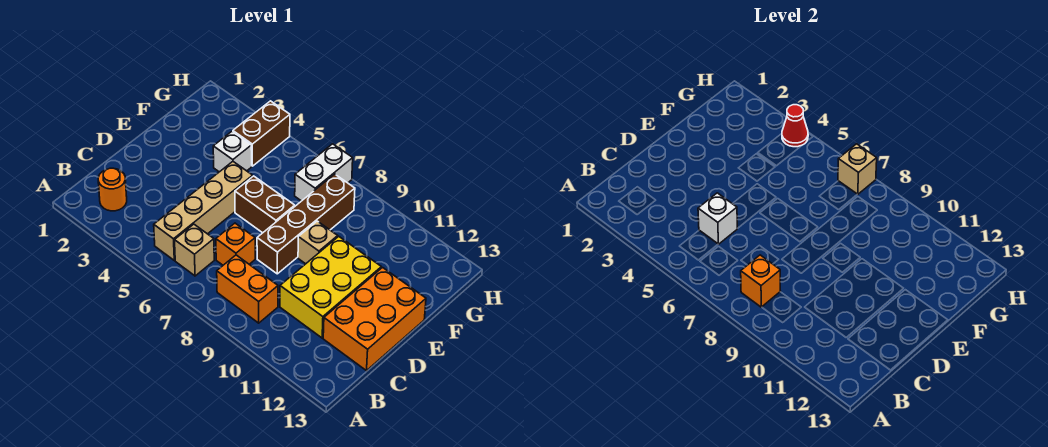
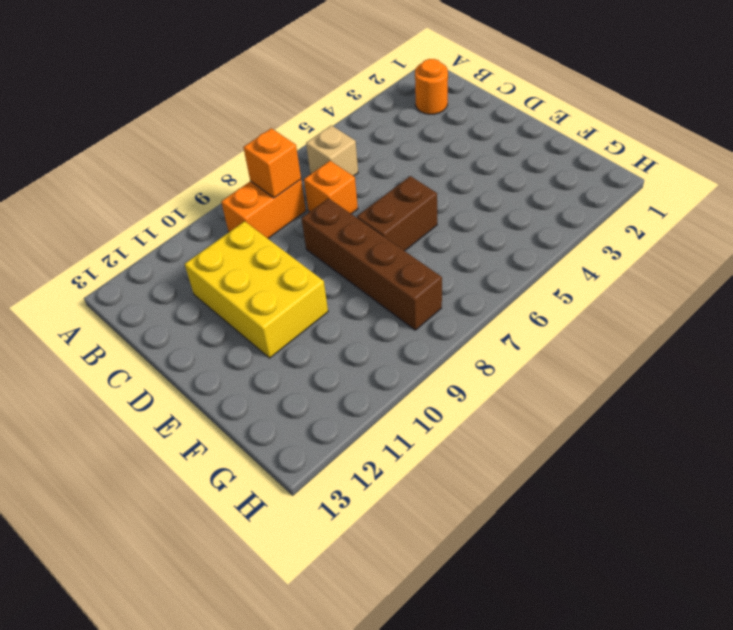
none -> tan brick B5:E5 level 1
none -> orange brick C12:E13 level 1
none -> tan brick E9 level 1

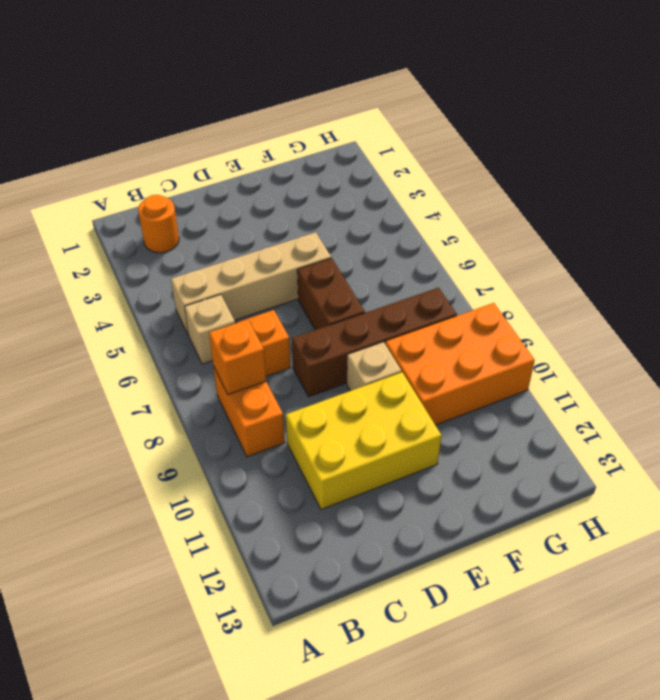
orange brick F9:H10 level 1 -> orange brick C12:E13 level 1
none -> white brick F4 level 1
none -> brown brick G4:H4 level 1
none -> white brick G7:H7 level 1

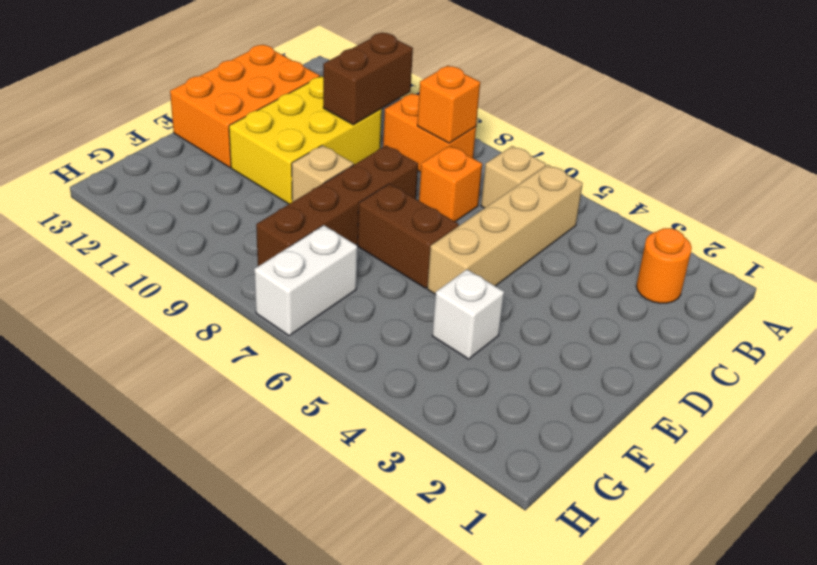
brown brick B10:C10 level 2 -> brown brick G4:H4 level 1
none -> white brick C5 level 2
none -> red cone H4 level 2
none -> tan brick H7 level 2

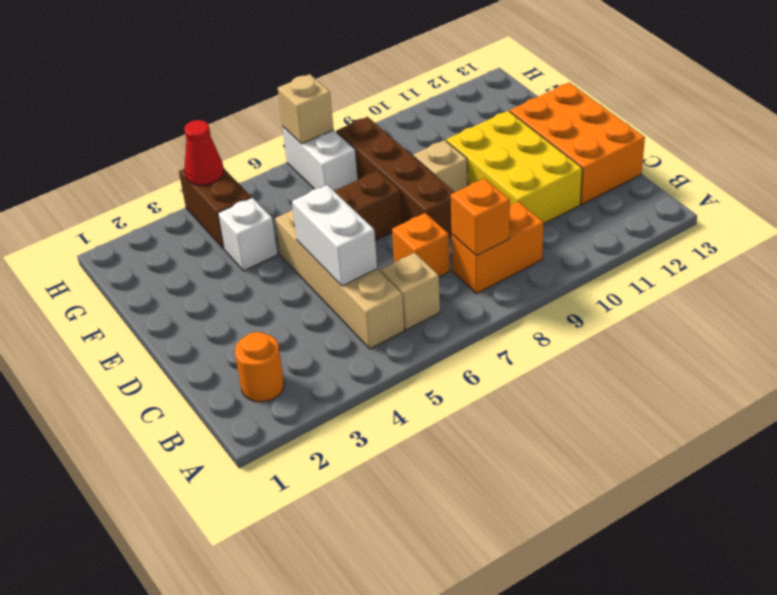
white brick C5:D5 level 2 -> white brick C5 level 2

